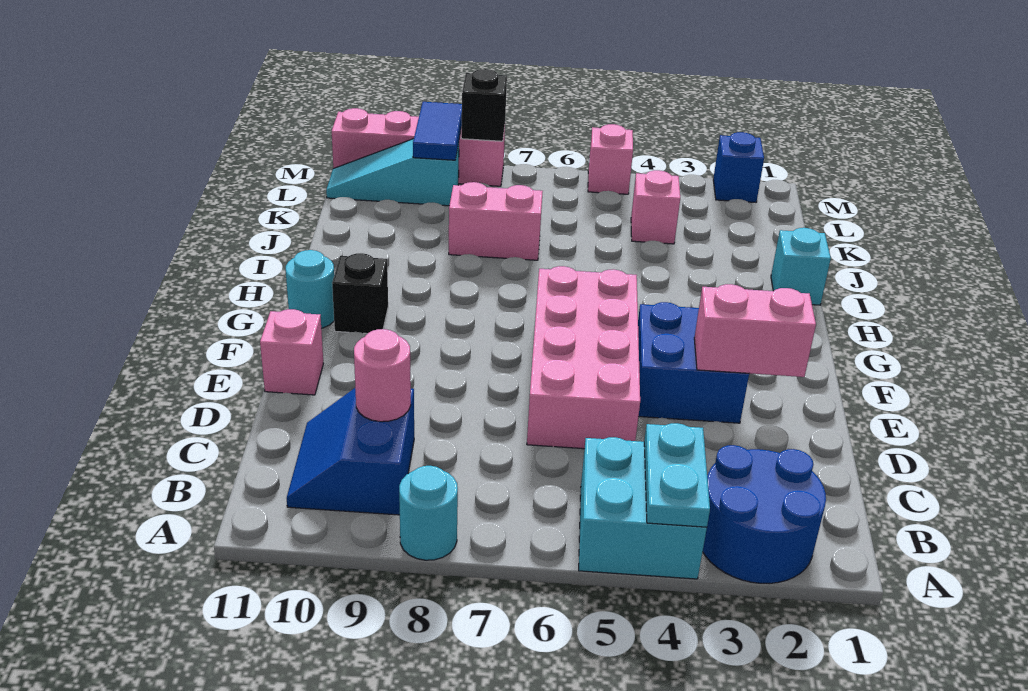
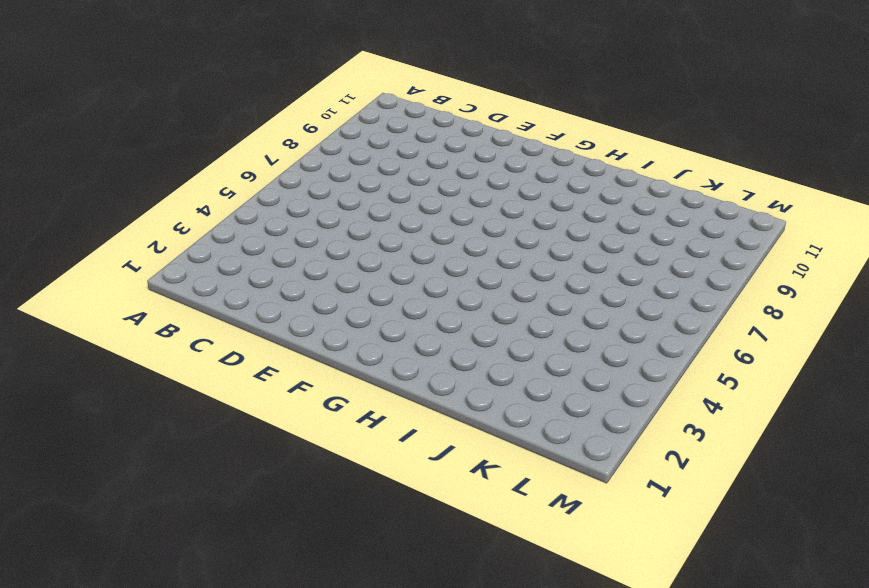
none -> blue round brick A2:B3 level 1
none -> cyan brick A4:B5 level 1
none -> cyan round brick A8 level 1

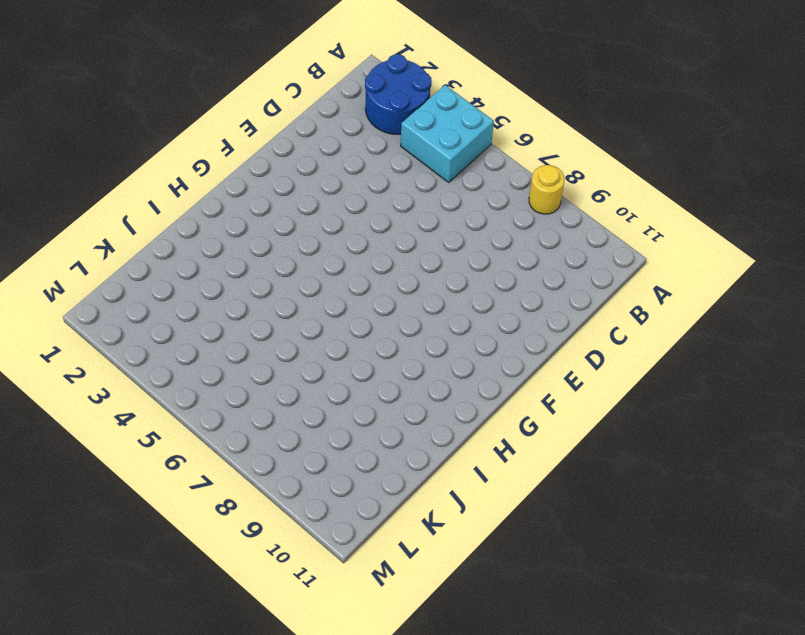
yellow round brick A8 level 1 -> cyan round brick A8 level 1
none -> blue slope B9:C10 level 1 top 9
none -> pink brick D5:G6 level 1
none -> blue brick E3:F4 level 1

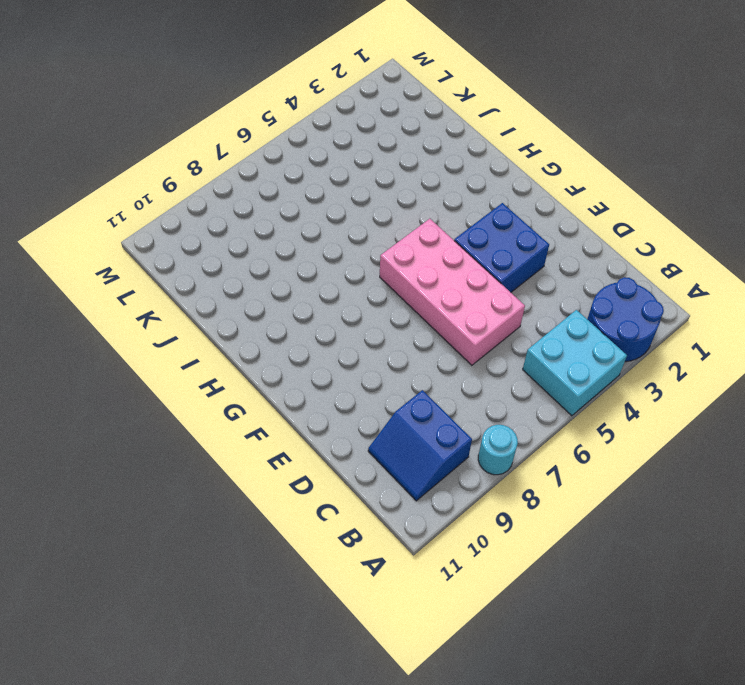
none -> pink brick E11 level 1
none -> black brick G10 level 1
none -> cyan round brick G11 level 1

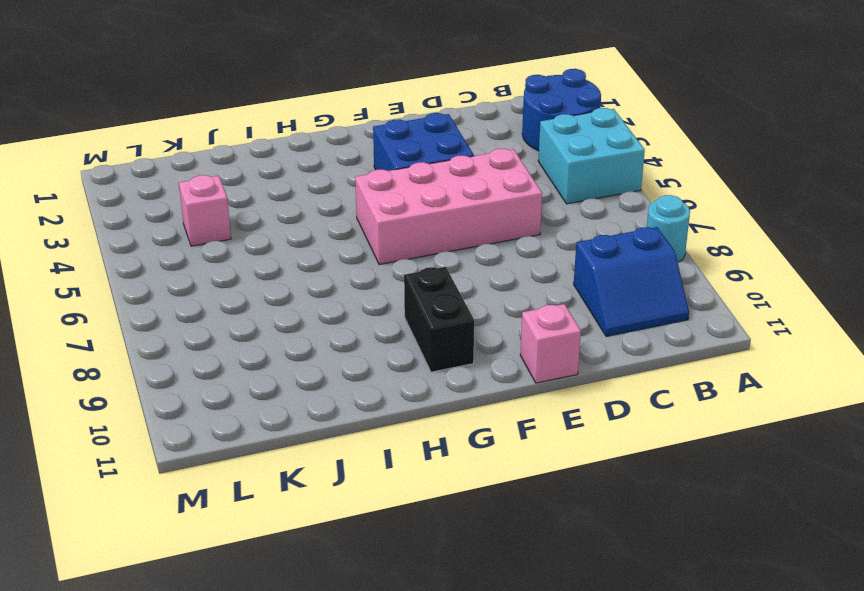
black brick G9:G10 level 1 -> black brick G10 level 1
none -> cyan round brick G11 level 1
none -> cyan brick I1 level 1
none -> pink brick J7:J8 level 1

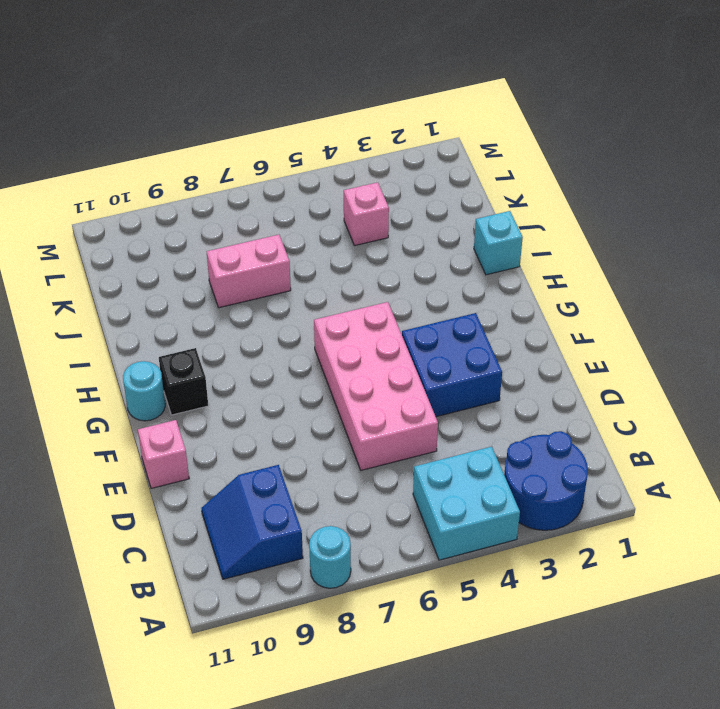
none -> cyan slope L9:L11 level 1 top 9
none -> blue brick M2 level 1
none -> pink brick M5 level 1

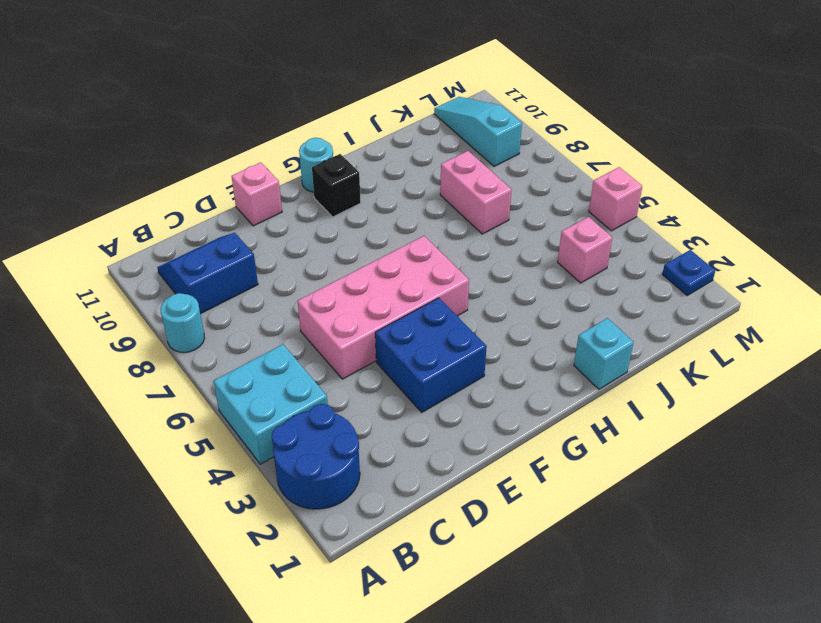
blue plate M2 level 1 -> blue brick M2 level 1
none -> pink brick M8:M11 level 1
none -> cyan plate A4:B4 level 2
none -> pink round brick C9 level 2

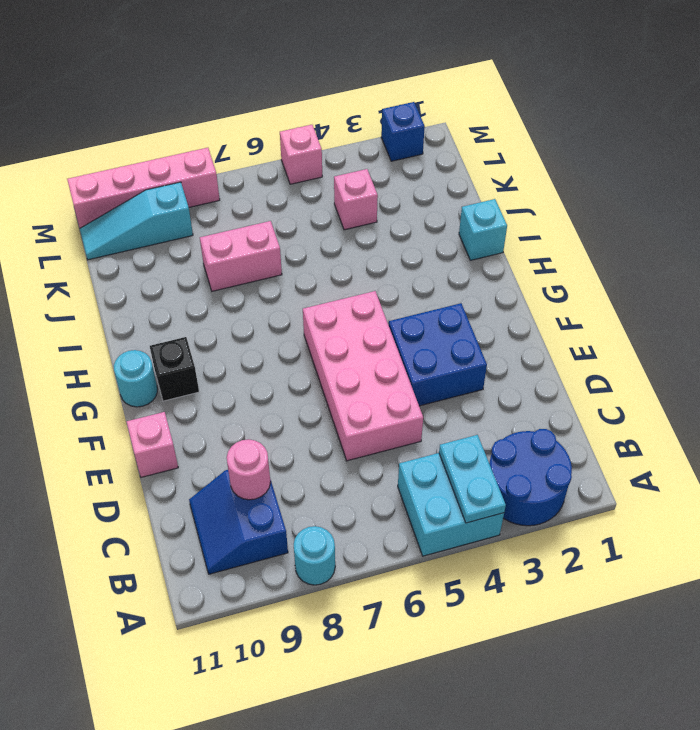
none -> pink brick E2:E3 level 2
none -> blue tile L9:M9 level 2
none -> black brick M8 level 2

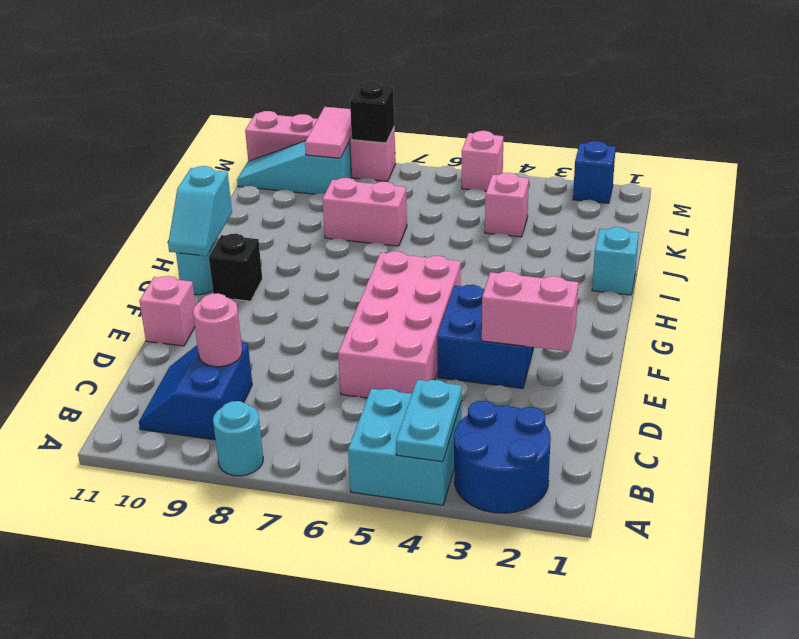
cyan slope G11:H11 level 2 top H -> none
pink tile L9:M9 level 2 -> blue tile L9:M9 level 2

